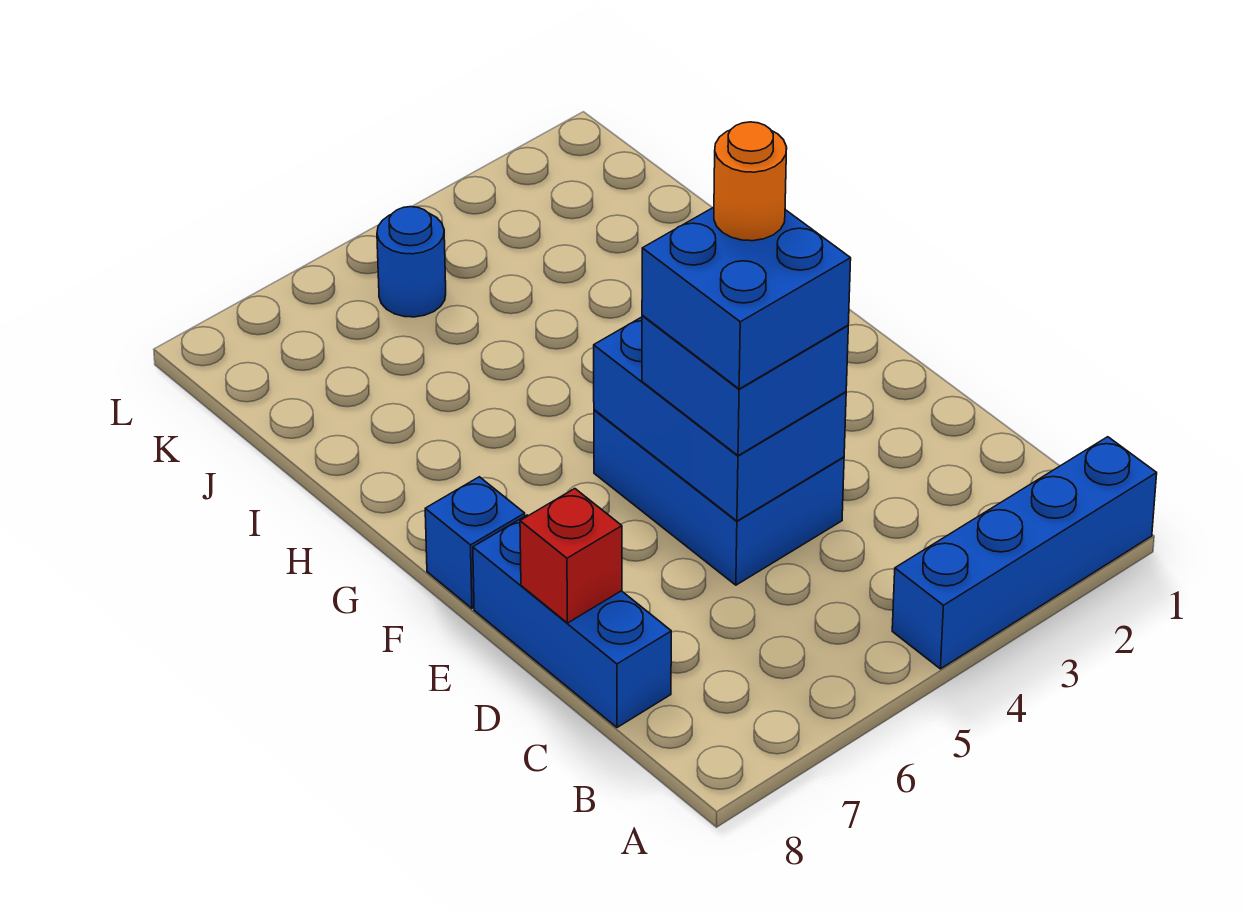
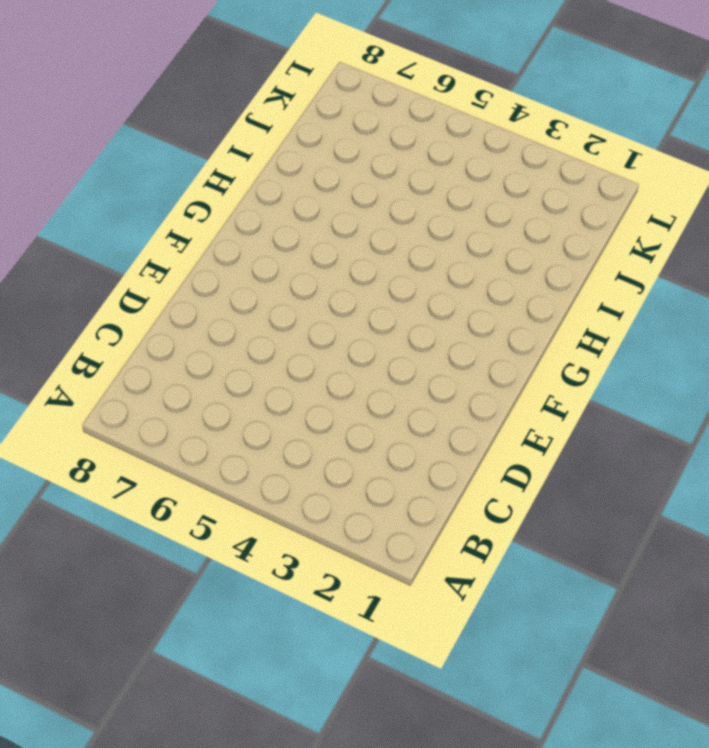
none -> blue brick A1:A4 level 1
none -> blue brick C8:E8 level 1

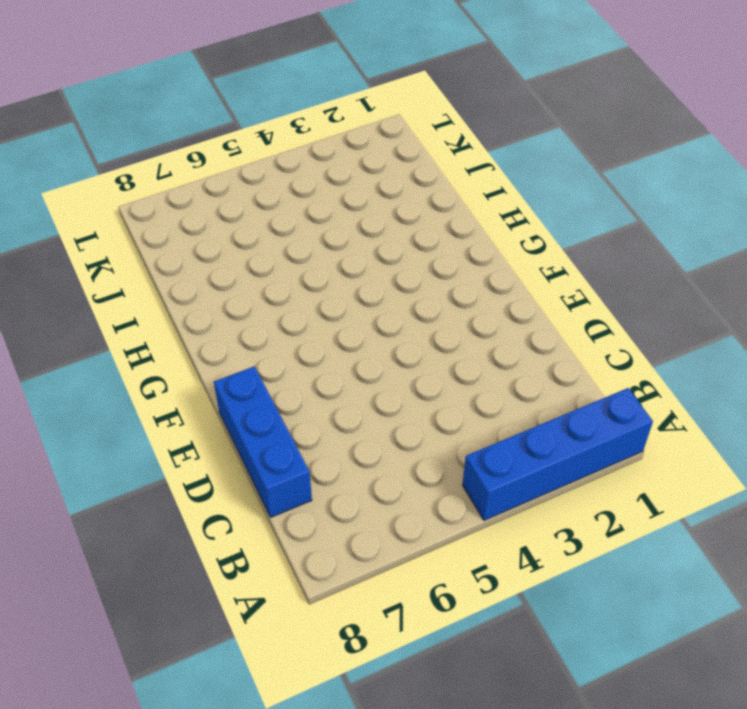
none -> blue brick D4:F5 level 1
none -> blue brick F8 level 1

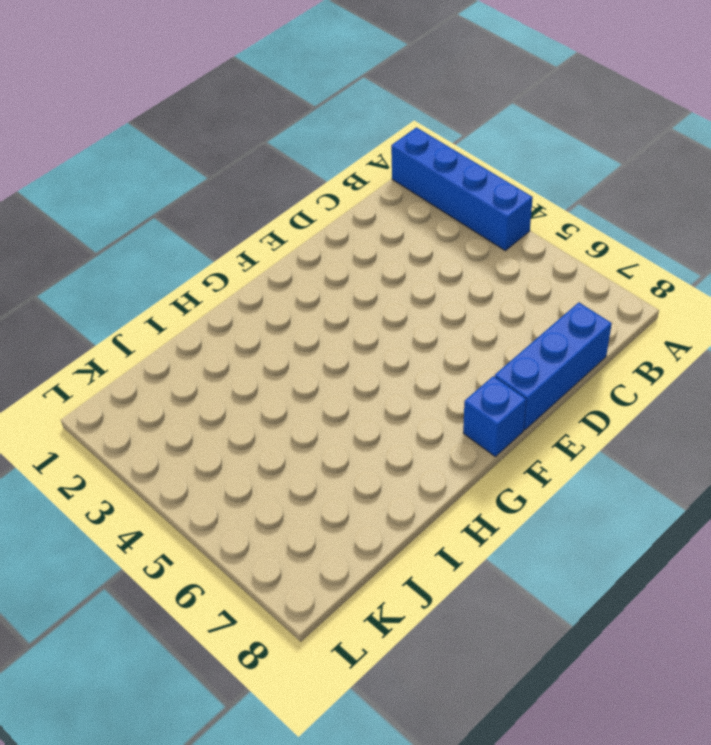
none -> blue brick D4:F5 level 1
none -> blue round brick K5 level 1

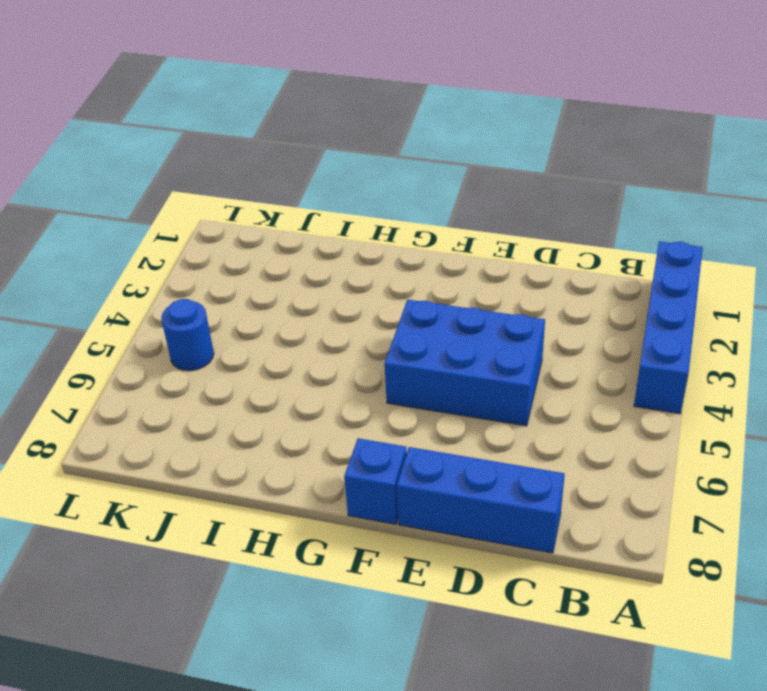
none -> blue brick D4:F5 level 2
none -> red brick D8 level 2

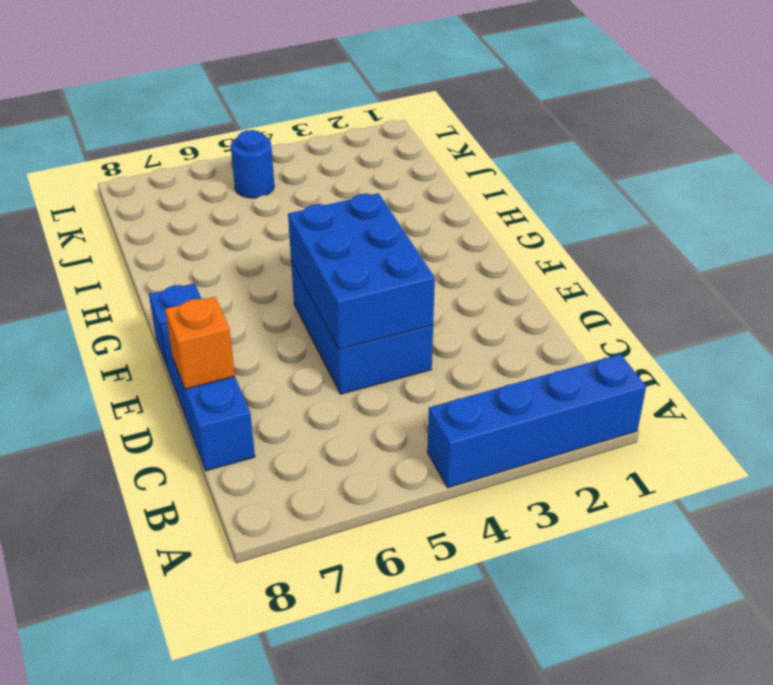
orange brick D8 level 2 -> red brick D8 level 2
none -> blue brick D4:E5 level 3
none -> blue brick D4:E5 level 4

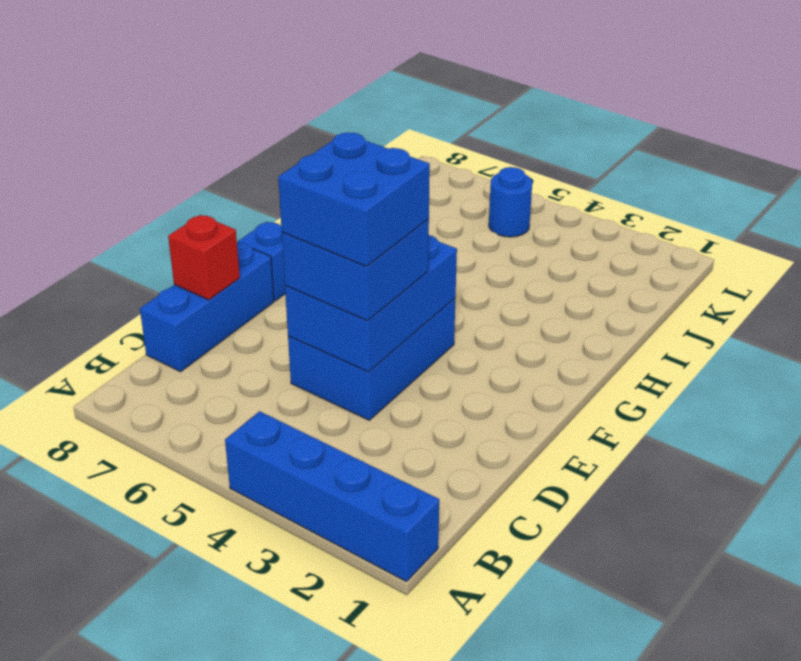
none -> orange round brick E4 level 5

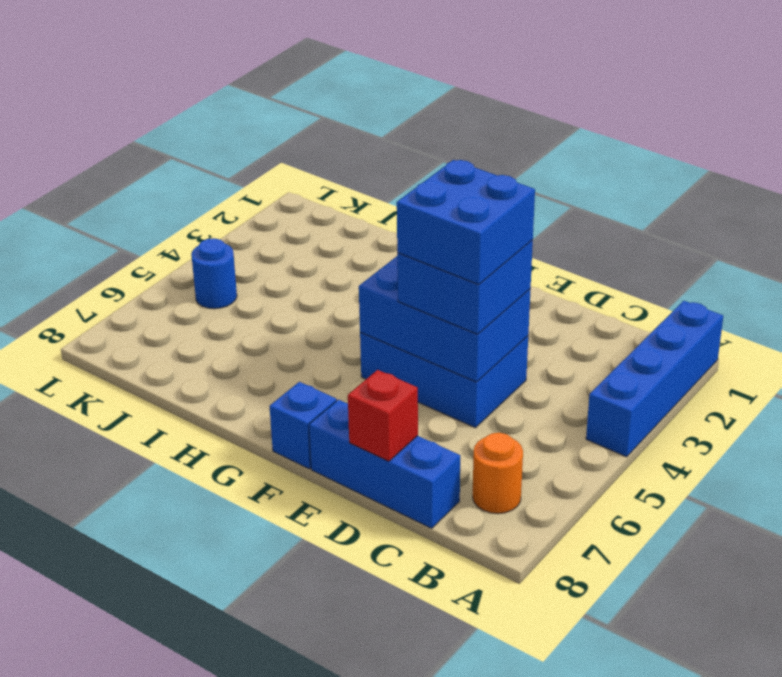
orange round brick B7 level 1 -> orange round brick E4 level 5

